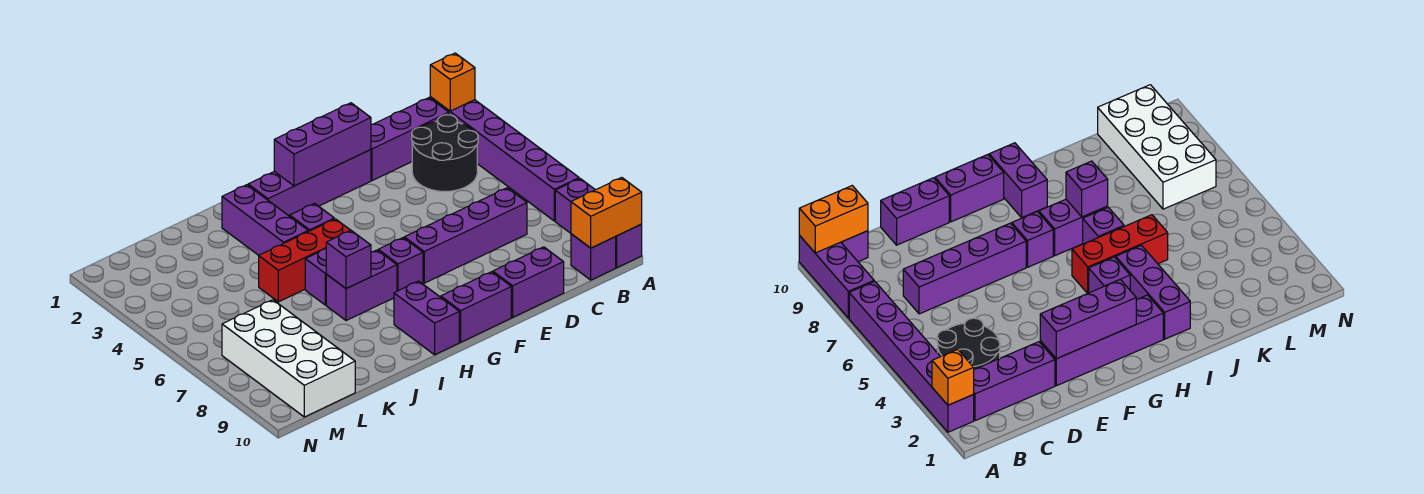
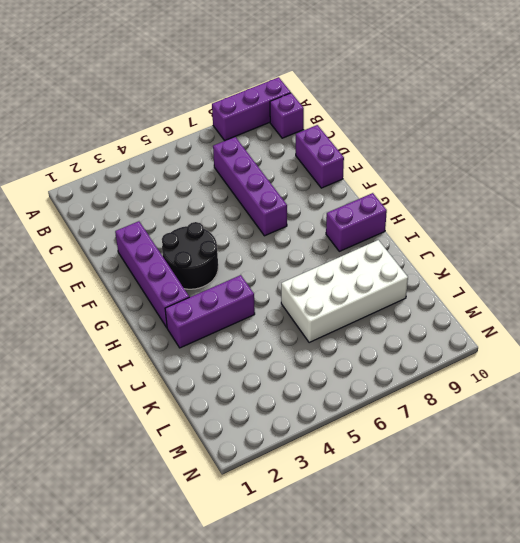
black round brick F3:G4 level 1 -> black round brick B3:C4 level 1
white brick J6:K9 level 1 -> white brick L7:M10 level 1
none -> purple brick A2:A7 level 1
none -> purple brick B2:D2 level 1
none -> purple brick F10:G10 level 1

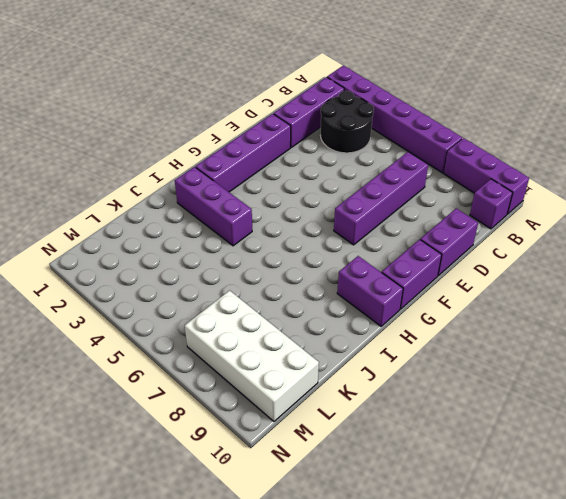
none -> purple brick G7 level 1
none -> purple brick H4 level 1
none -> red brick H5:J5 level 1

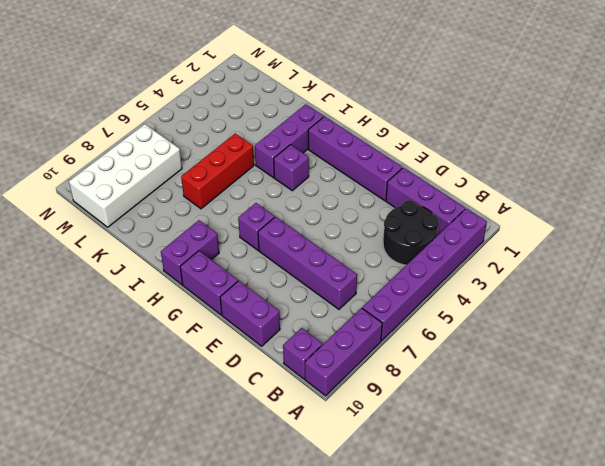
red brick J5:J7 level 1 -> red brick H5:J5 level 1
none -> purple brick H7:I7 level 1
none -> purple brick I6 level 1
none -> orange brick A2 level 2

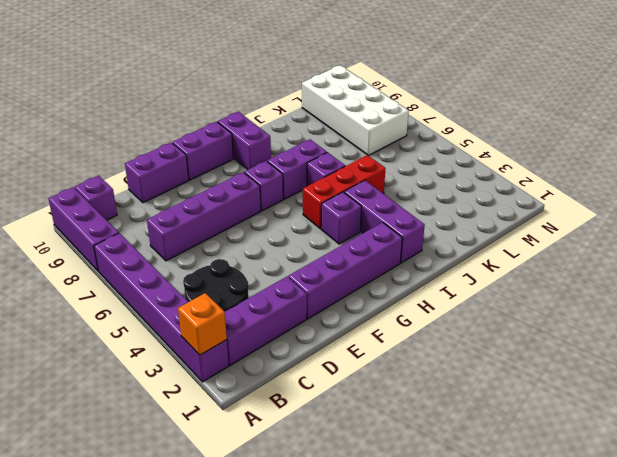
none -> orange brick A10:B10 level 2
none -> purple brick E2:G2 level 2
none -> purple brick I7 level 2

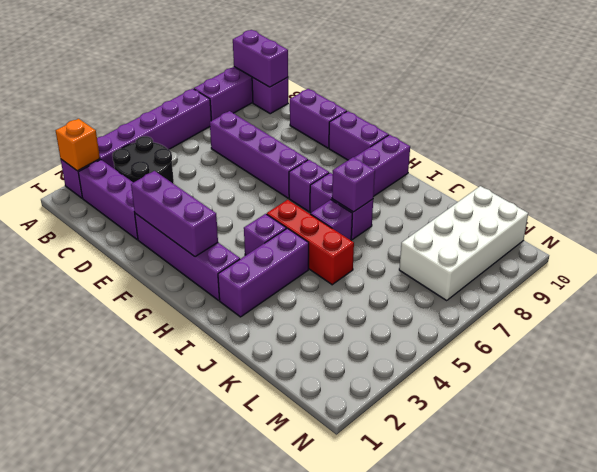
purple brick A10:B10 level 2 -> orange brick A10:B10 level 2

